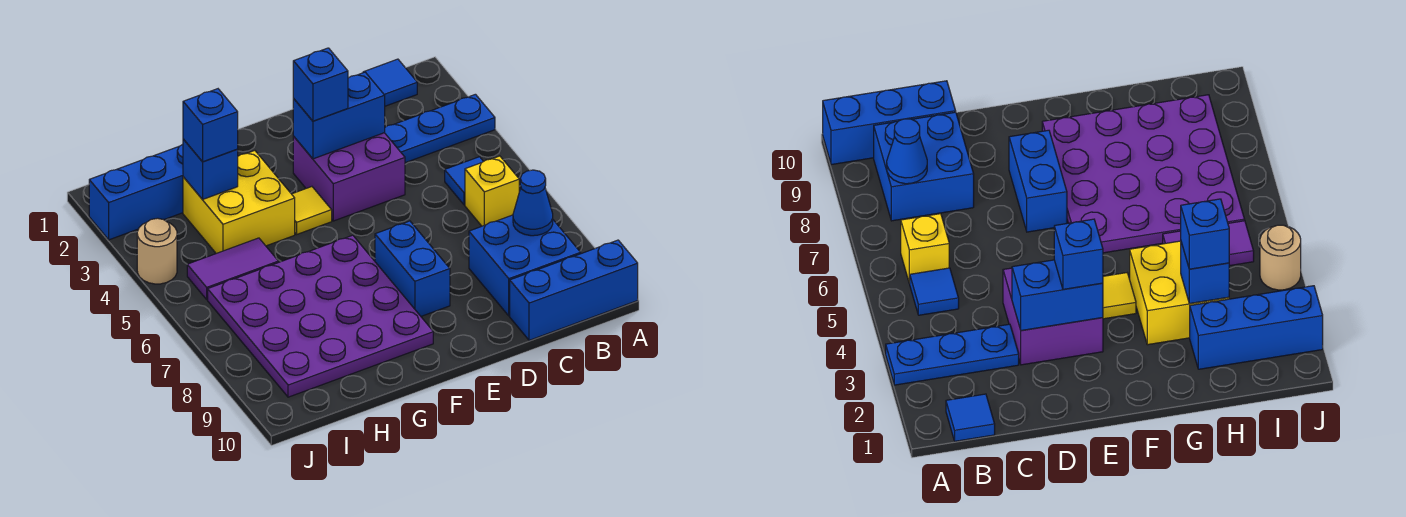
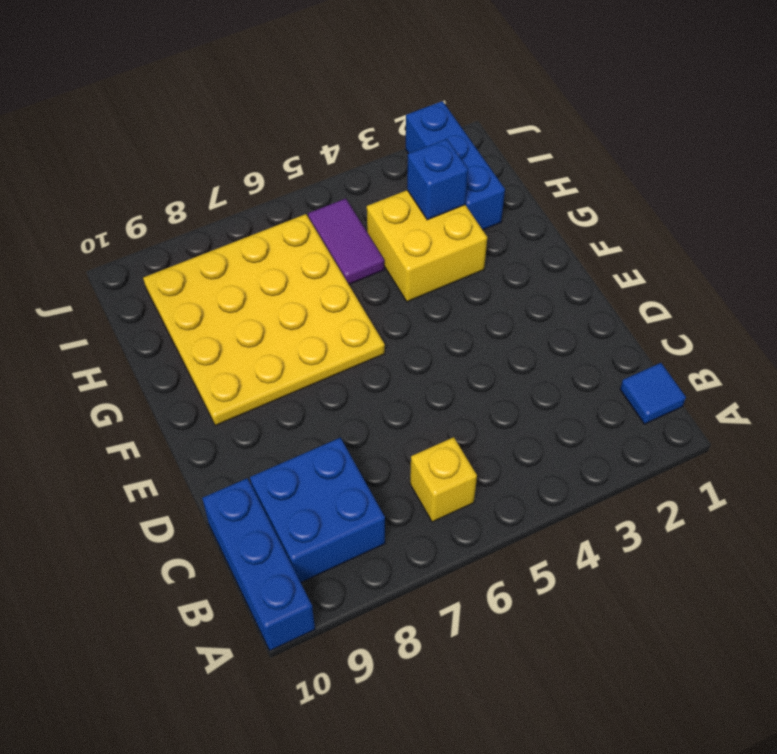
yellow plate F6:I9 level 1 -> purple plate F6:I9 level 1
none -> blue plate A3:C3 level 1
none -> blue tile B5 level 1
none -> purple brick D3:E4 level 1

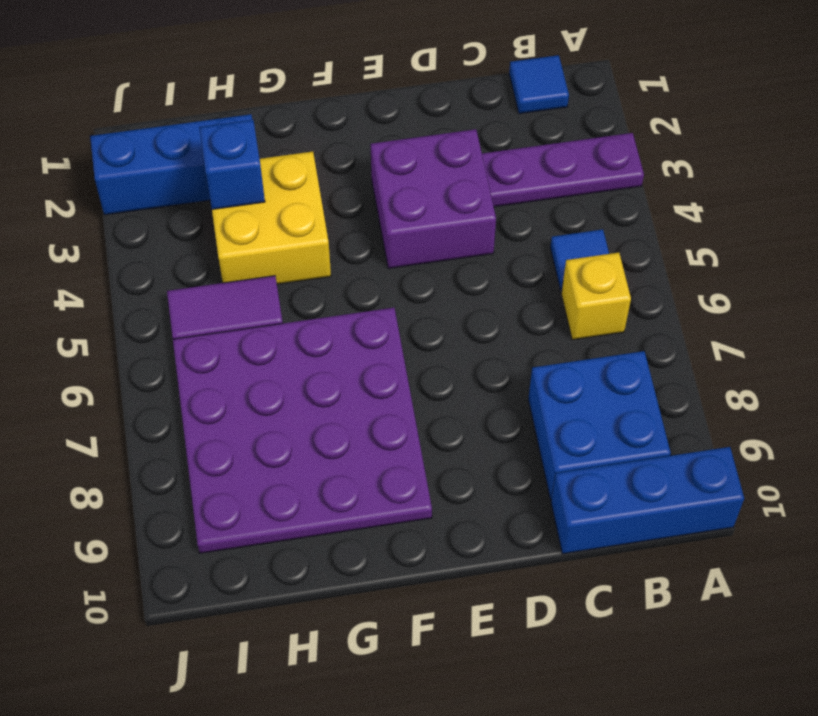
purple plate A3:C3 level 1 -> blue plate A3:C3 level 1
none -> blue brick E7:E8 level 1
none -> yellow tile F4 level 1
none -> tan round brick J4 level 1

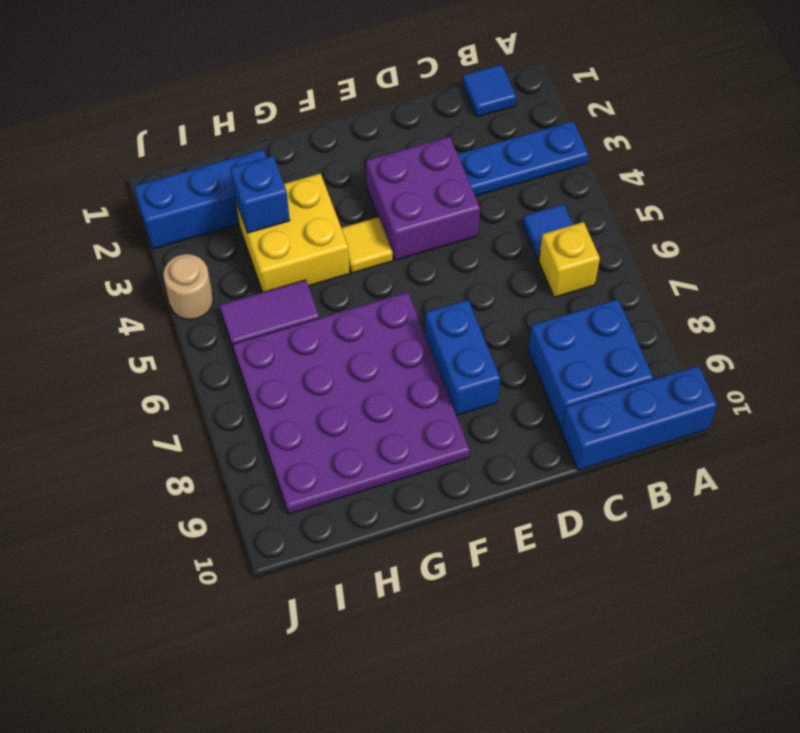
none -> blue cone B8 level 2
none -> blue brick D3:E3 level 2
none -> blue brick E3 level 3

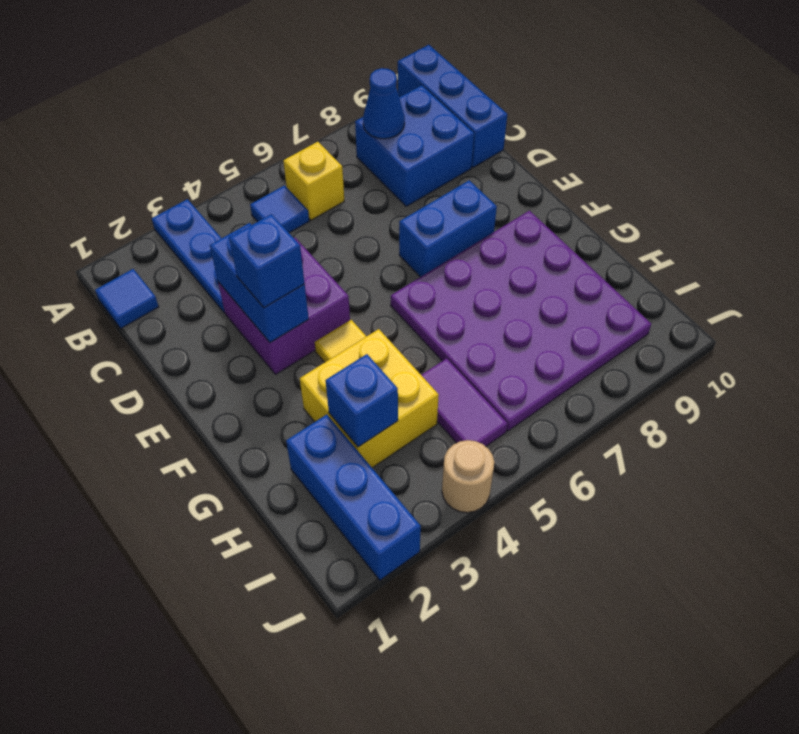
none -> blue brick H3 level 3

